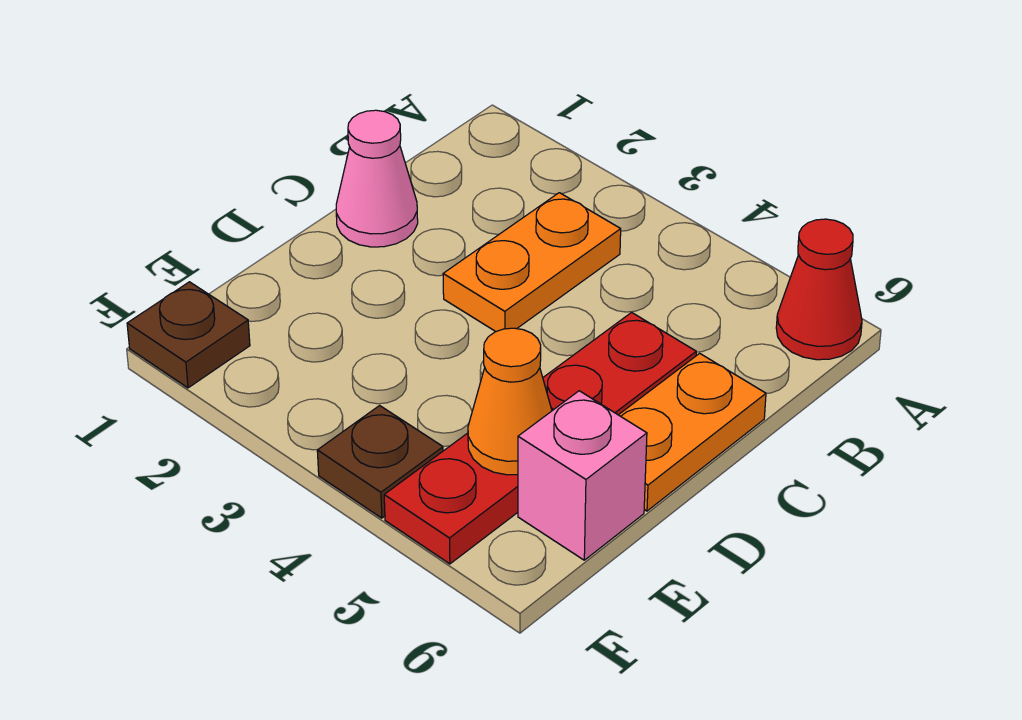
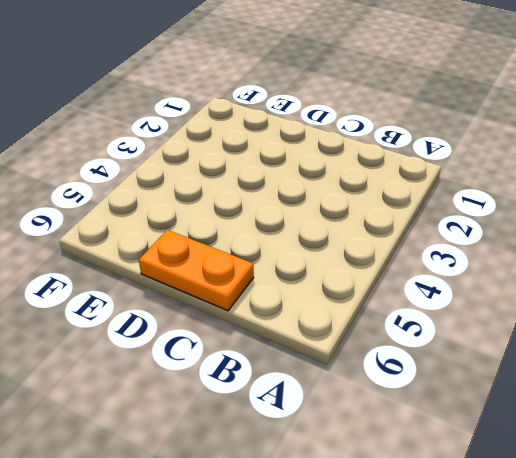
none -> red cone A6 level 1
none -> orange plate B3:C3 level 1

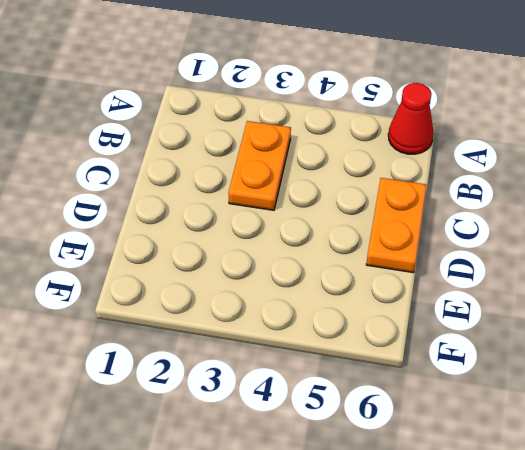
none -> pink cone C1 level 1
none -> red plate C5:F5 level 1

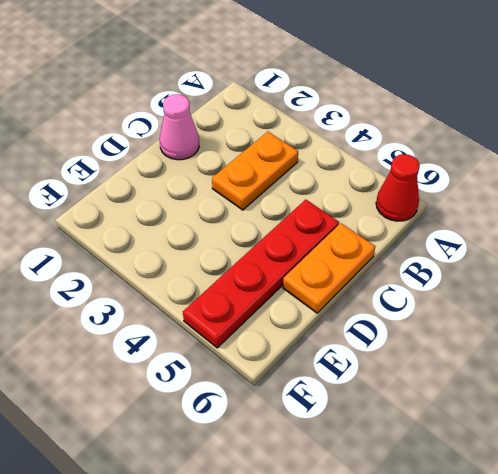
none -> pink brick E6 level 1
none -> brown plate F1 level 1

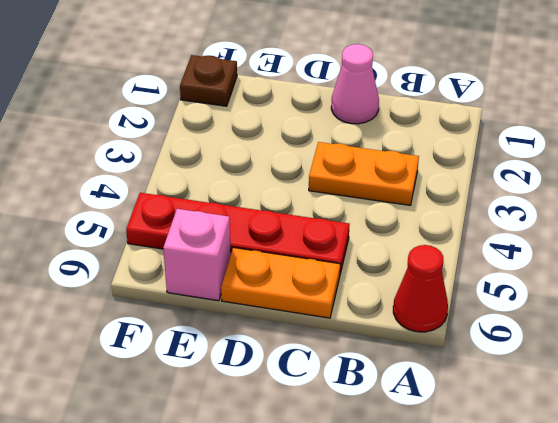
none -> brown plate F4 level 1
none -> orange cone E5 level 2

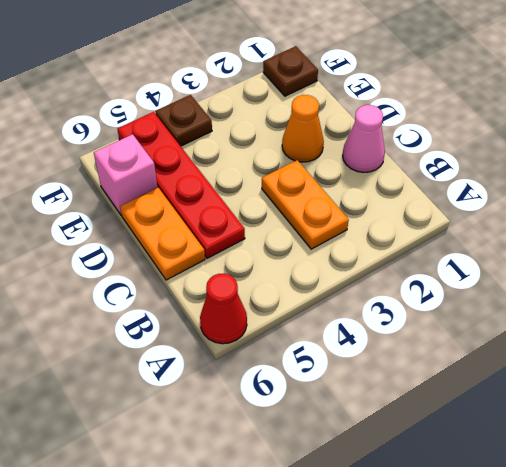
orange cone D2 level 1 -> orange cone E5 level 2

